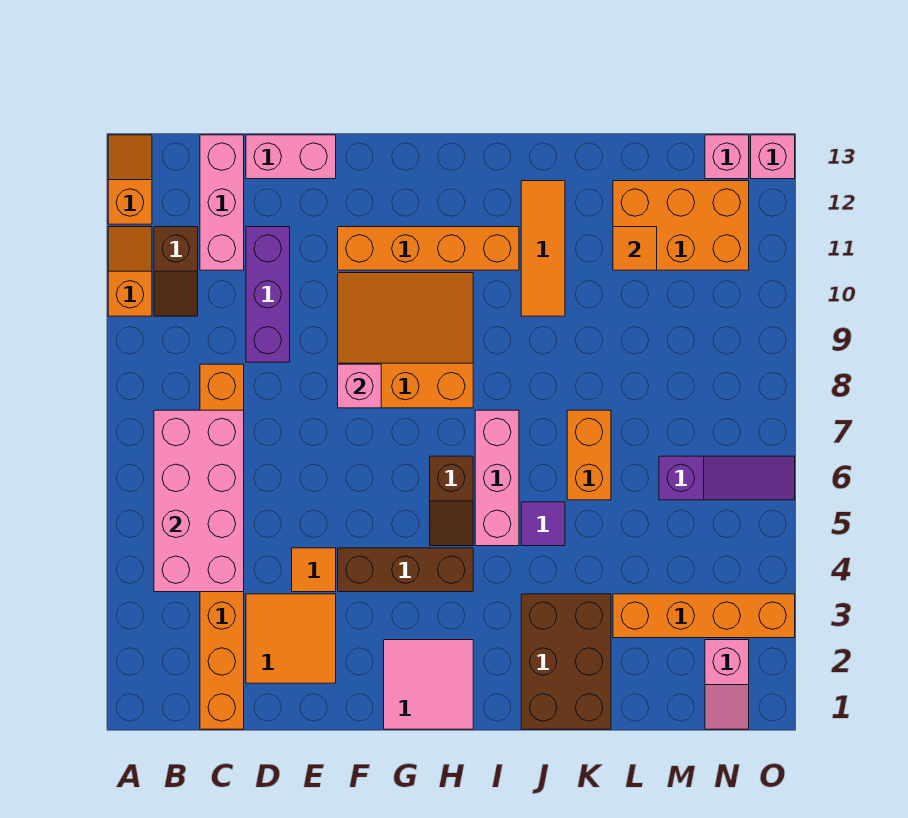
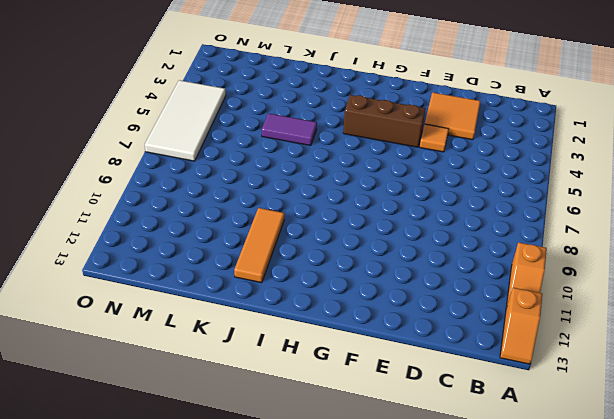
purple tile J5:K5 level 1 -> purple tile J5 level 1
white tile N4:O7 level 1 -> purple slope M6:O6 level 1 top M
none -> brown slope B10:B11 level 1 top 11
none -> orange brick C1:C8 level 1
none -> pink brick C11:C13 level 1

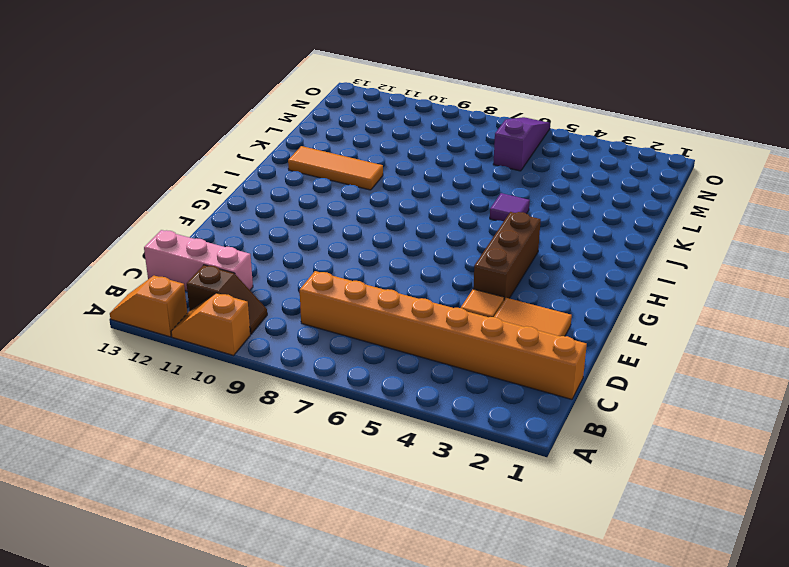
none -> purple brick D9:D11 level 1
none -> pink brick D13:E13 level 1
none -> orange slope F8:H10 level 1 top 8

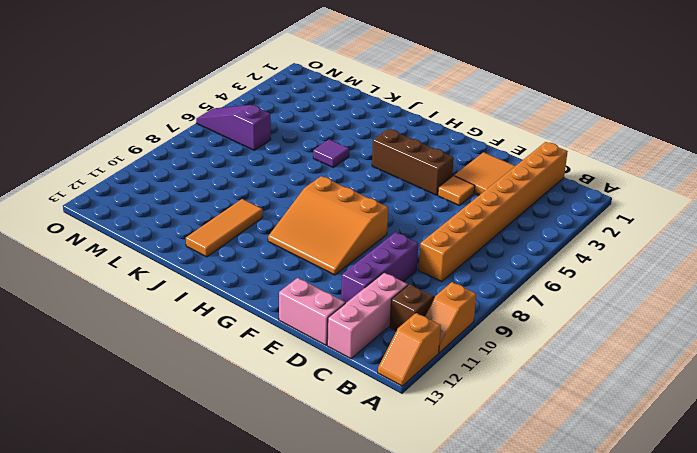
none -> orange brick F11:I11 level 1
none -> pink tile G1:H2 level 1
none -> brown slope H5:H6 level 1 top 6

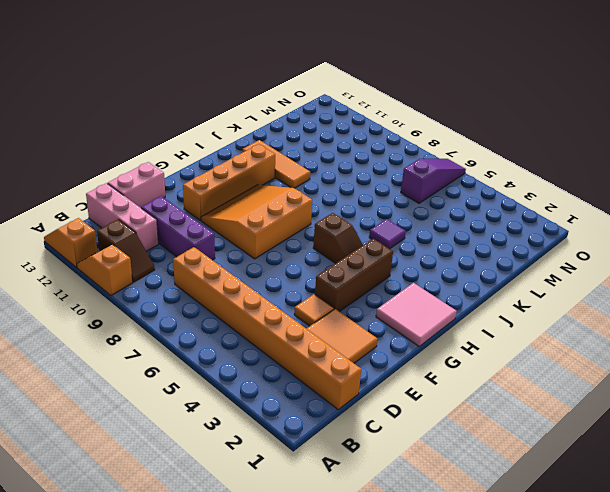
none -> pink brick I5:I7 level 1
none -> brown brick J1:K3 level 1
none -> orange brick K6:K7 level 1

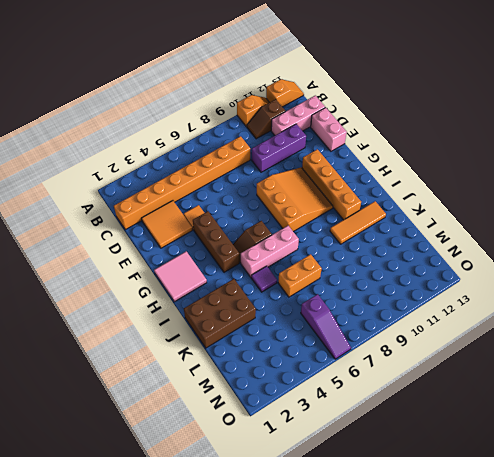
none -> orange brick L3:O3 level 1
none -> orange brick L11:N12 level 1
none -> pink slope N1:N2 level 1 top 2

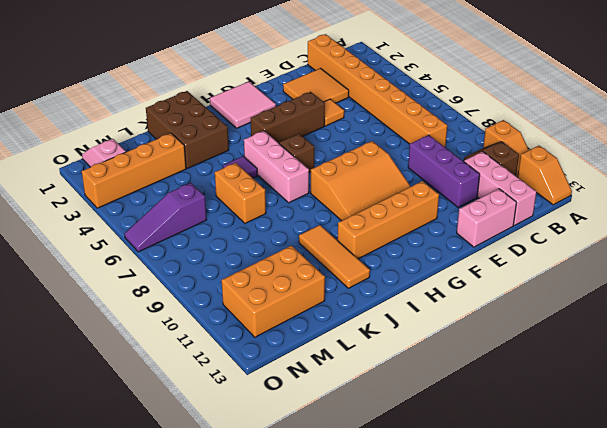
none -> pink brick N13 level 1
none -> pink brick O13 level 1
none -> pink brick B4:C7 level 2

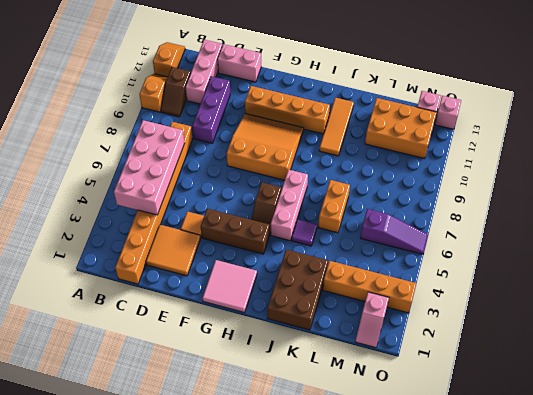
none -> pink brick F8 level 2
none -> orange tile L11 level 2

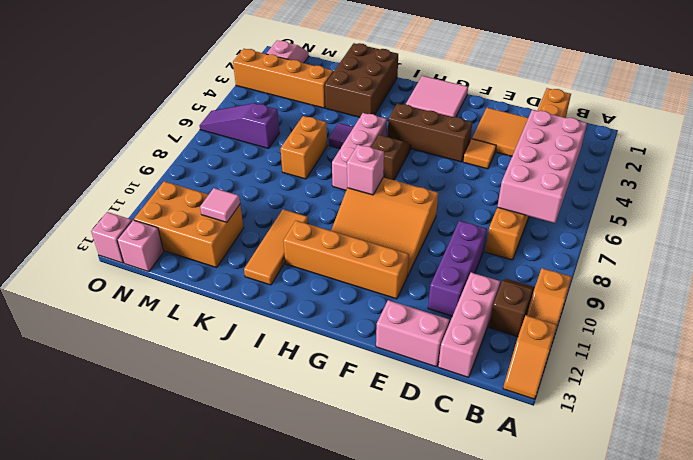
pink brick H8 level 2 -> pink brick F8 level 2
pink tile L11 level 2 -> orange tile L11 level 2

